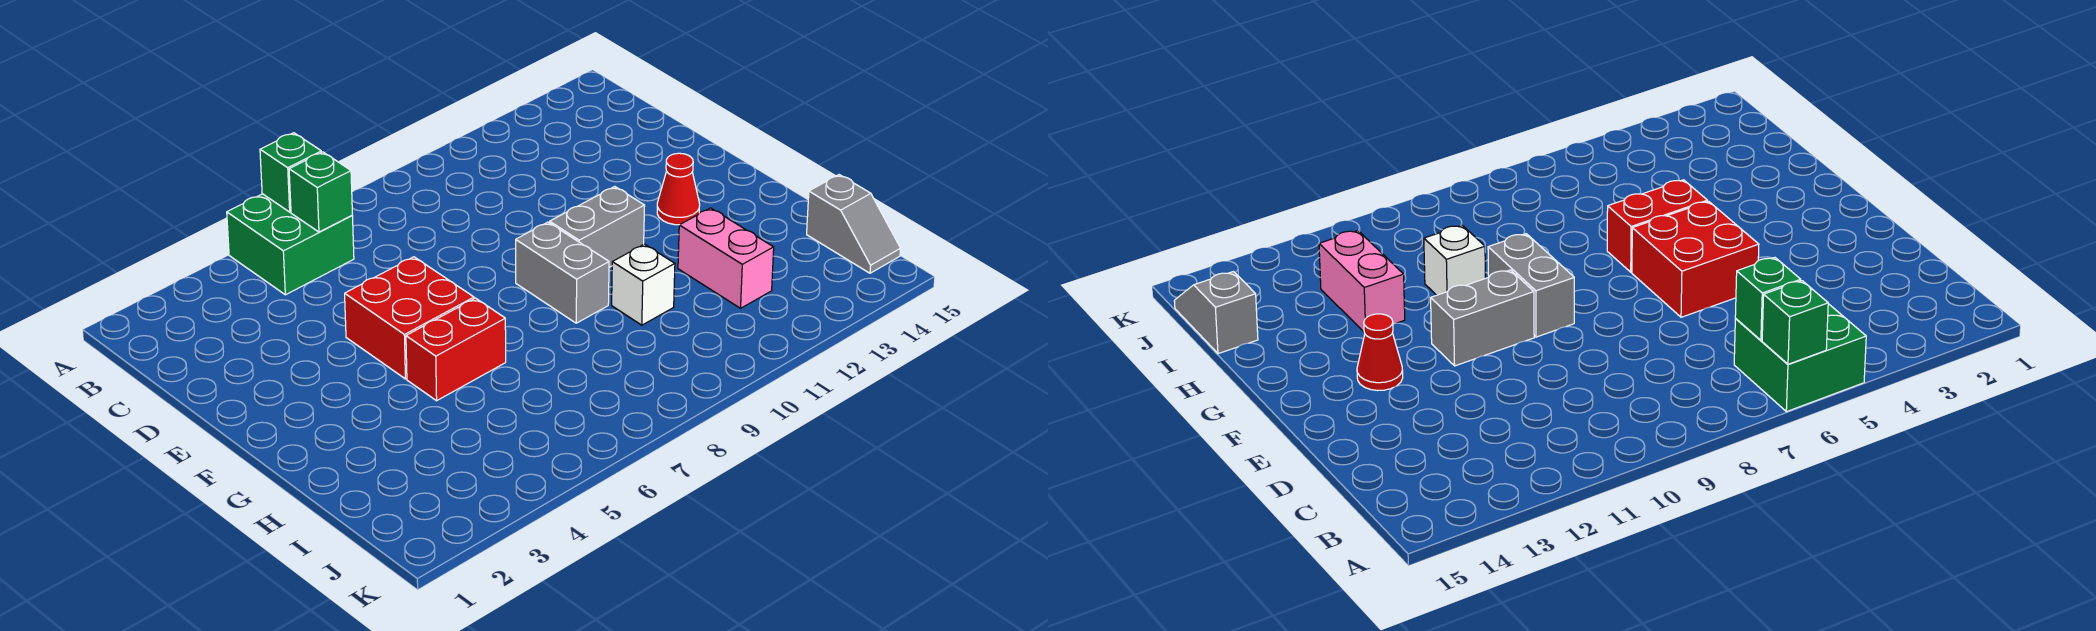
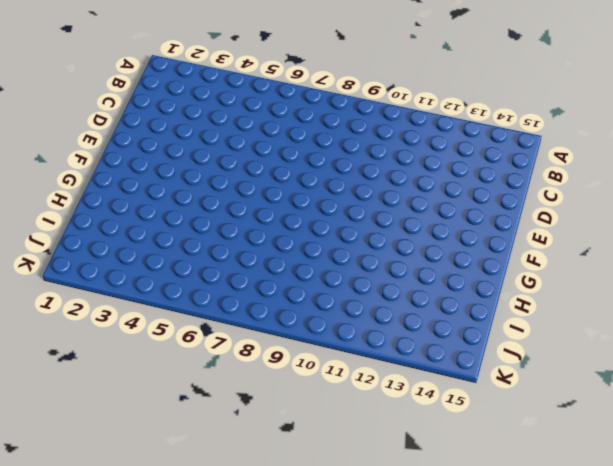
none -> green brick A5:B6 level 1
none -> red brick E5:F6 level 1

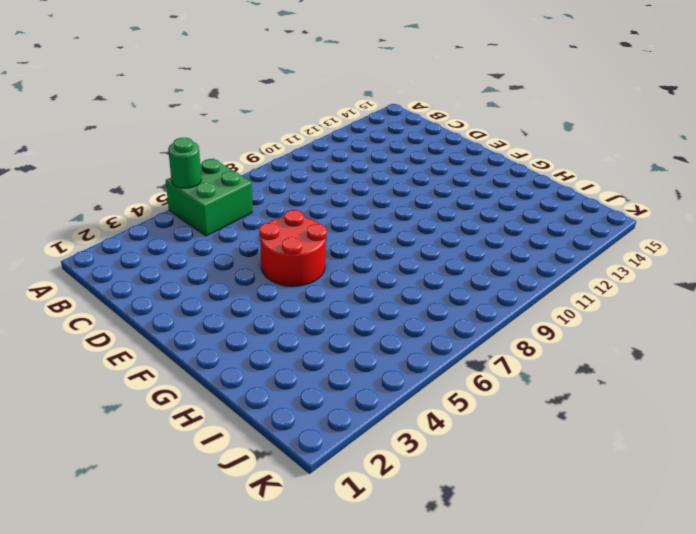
green round brick A5 level 2 -> none
red round brick E5:F6 level 1 -> red brick E5:F6 level 1
none -> grey brick F9:G9 level 1
none -> grey brick F10:F11 level 1

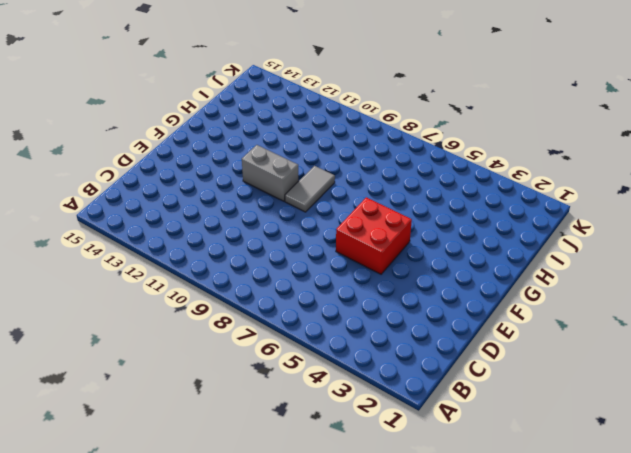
grey tile F9:G9 level 1 -> grey brick F9:G9 level 1
none -> green brick A5:B6 level 1
none -> red cone F13 level 1

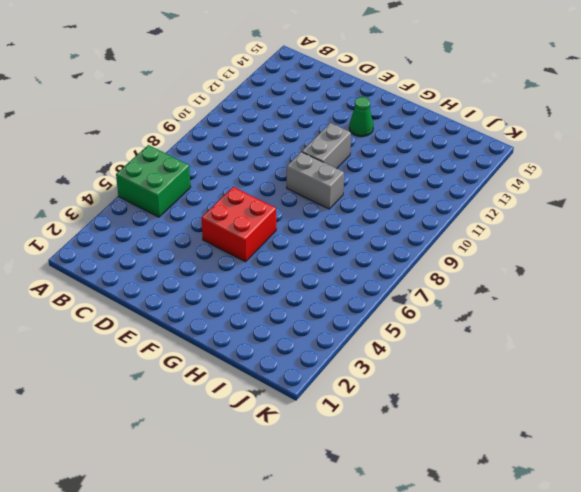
green cone F13 level 1 -> red cone F13 level 1
none -> red brick G5:G6 level 1
none -> white brick H10 level 1

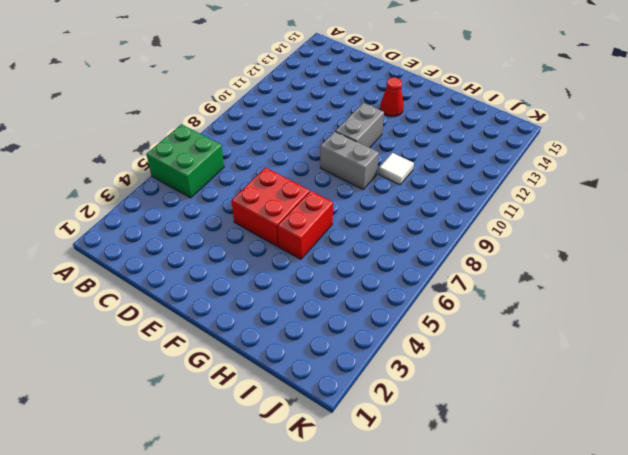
white tile H10 level 1 -> white brick H10 level 1
none -> pink brick H12:I12 level 1
none -> grey slope I15:J15 level 1 top I

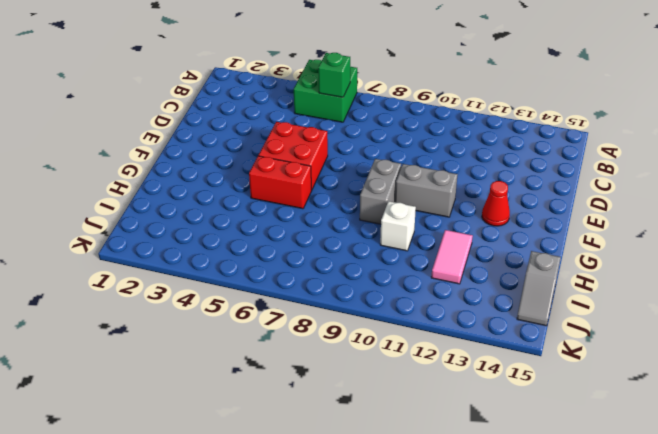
pink tile H12:I12 level 1 -> pink brick H12:I12 level 1
none -> green brick A6 level 2

